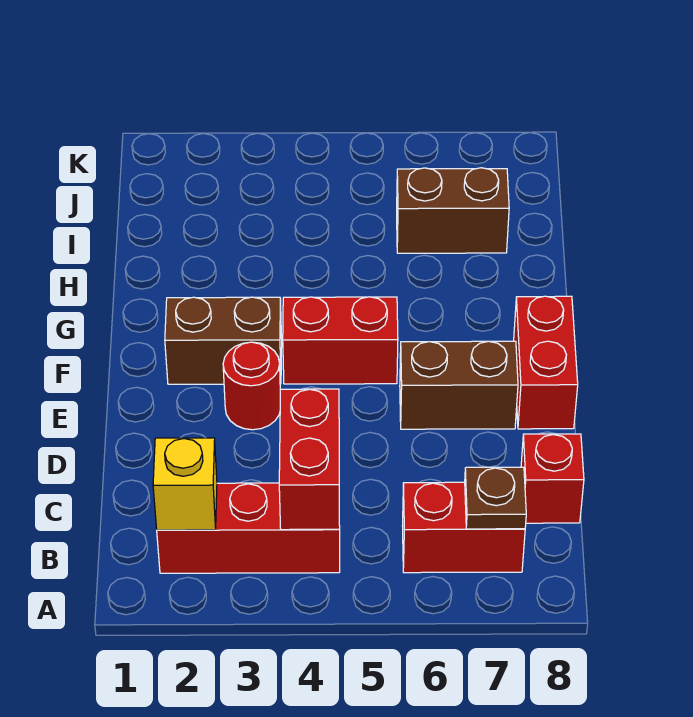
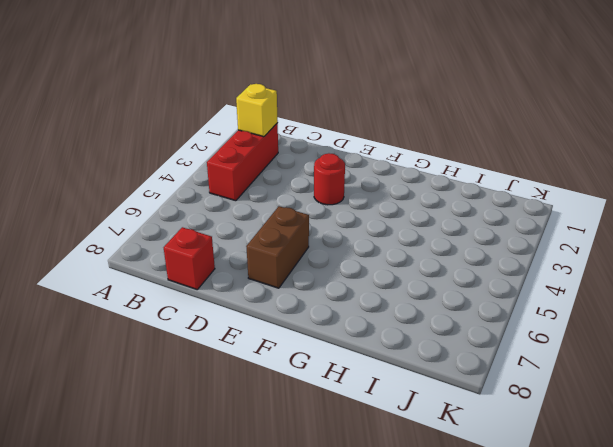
none -> red brick B6:B7 level 1
none -> red brick E8:F8 level 1
none -> brown brick F2:F3 level 1

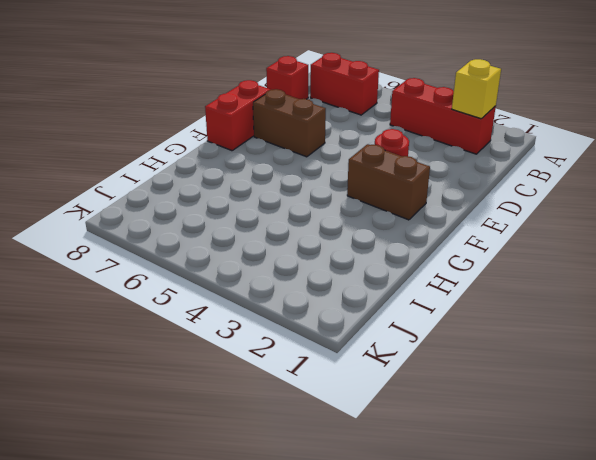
none -> red brick F4:F5 level 1
none -> brown brick I6:I7 level 1
none -> red brick B4:C4 level 2

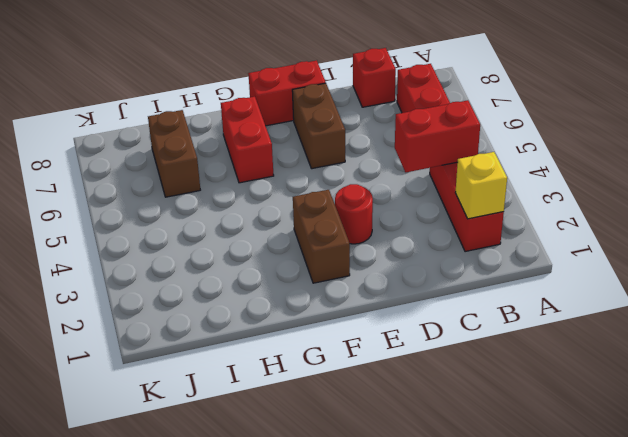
red brick G6:G7 level 1 -> red brick F4:F5 level 1
none -> brown plate B7 level 2

